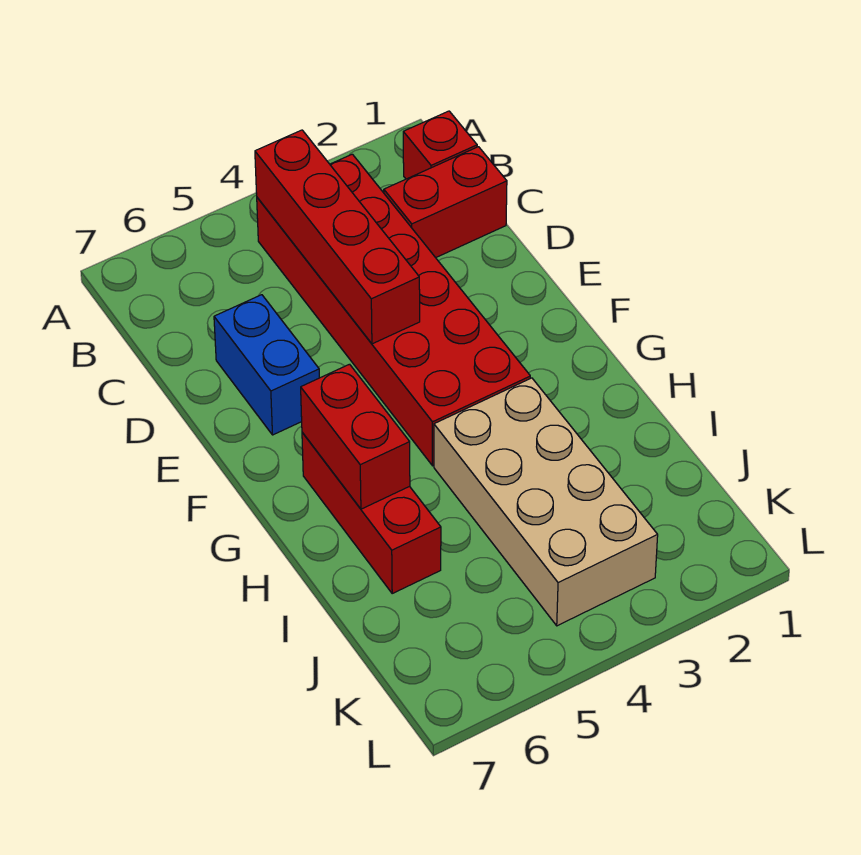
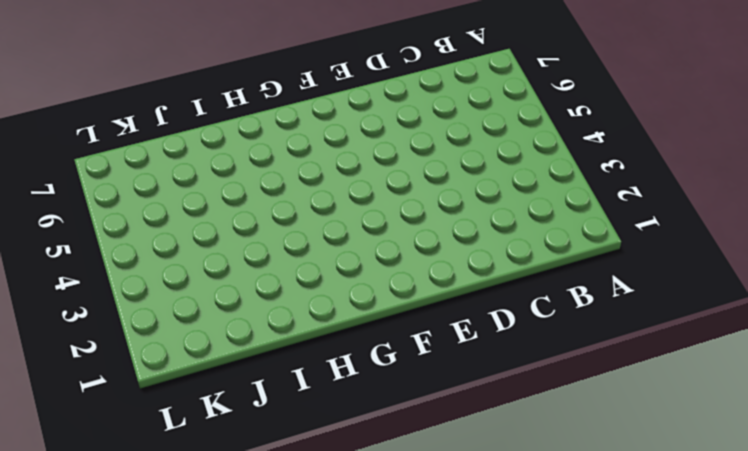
none -> red brick B1 level 1
none -> red brick B3:G4 level 1

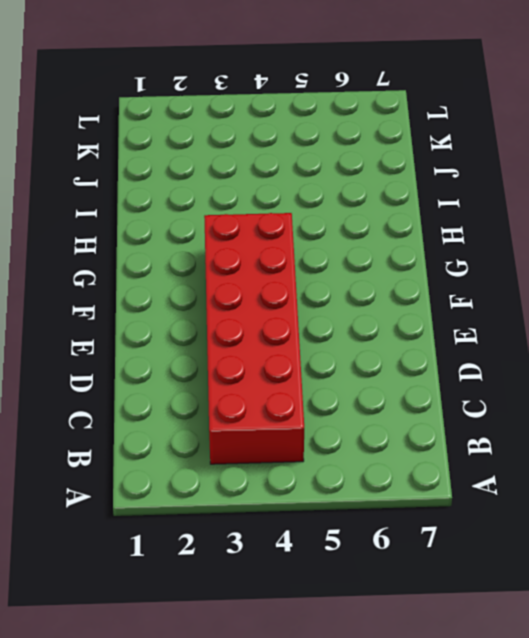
none -> red brick B1 level 1
none -> red brick C1:C2 level 1

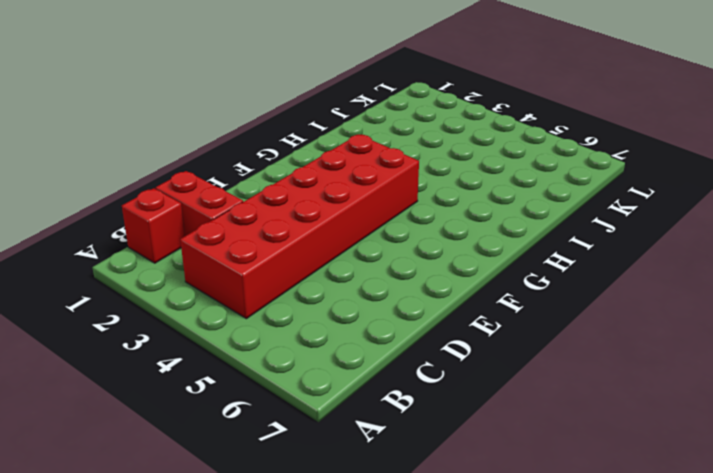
none -> blue brick D6:E6 level 1
none -> red brick G6:I6 level 1

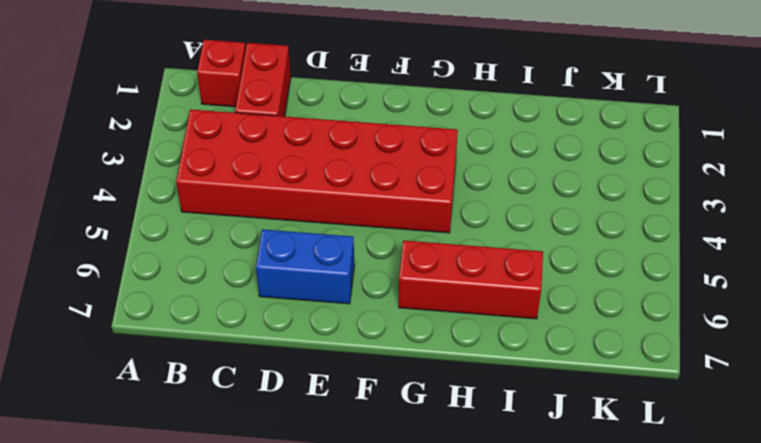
none -> tan brick H3:K4 level 1
none -> red brick B4:E4 level 2

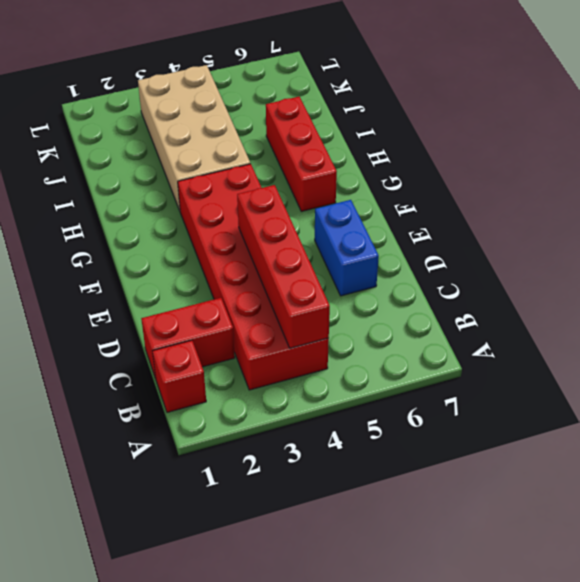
none -> red brick G6:H6 level 2

